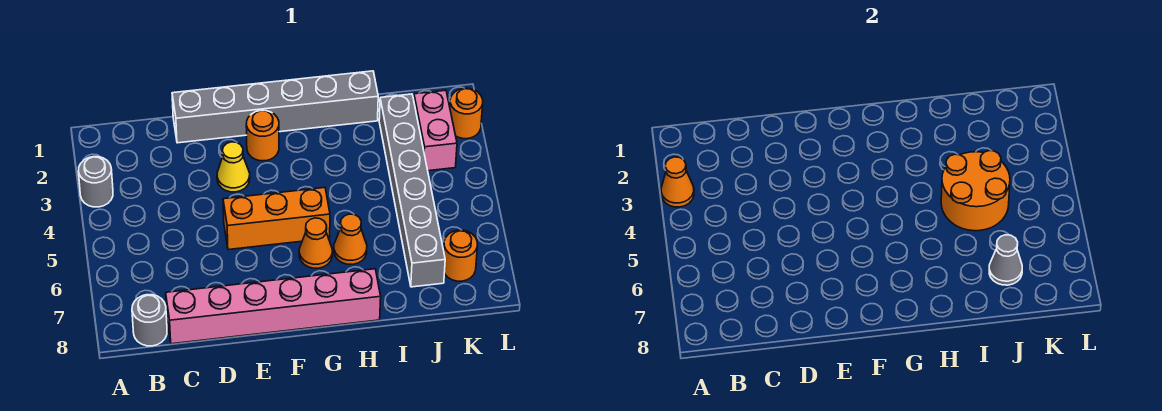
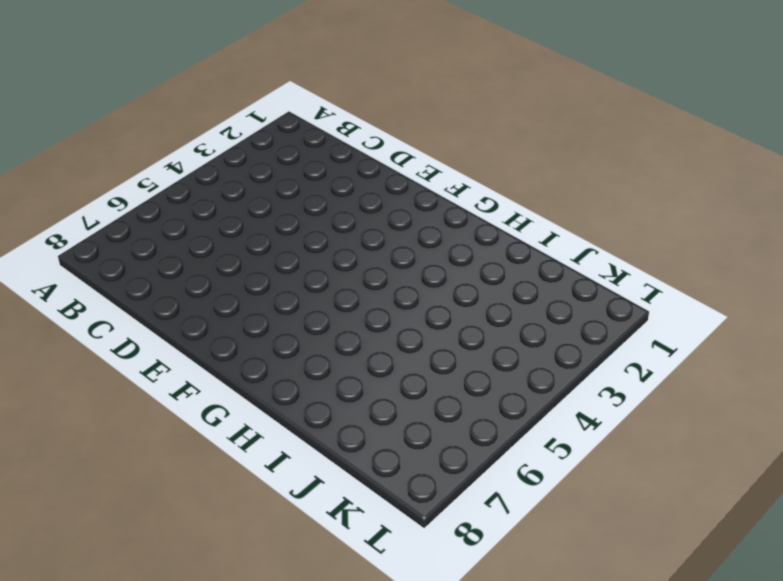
none -> grey round brick A3 level 1
none -> grey round brick B8 level 1
none -> pink brick C8:H8 level 1

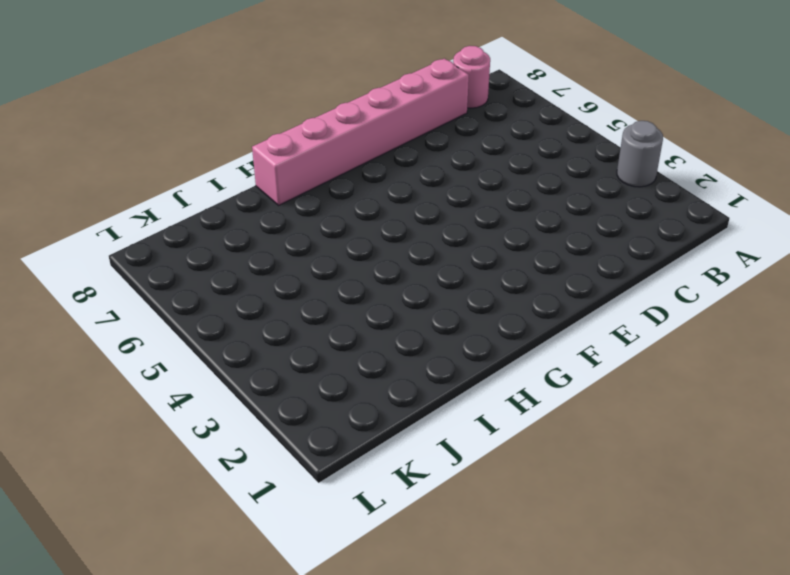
pink round brick B8 level 1 -> grey round brick B8 level 1
none -> grey brick D1:I1 level 1
none -> yellow cone E3 level 1
none -> orange brick E5:G5 level 1

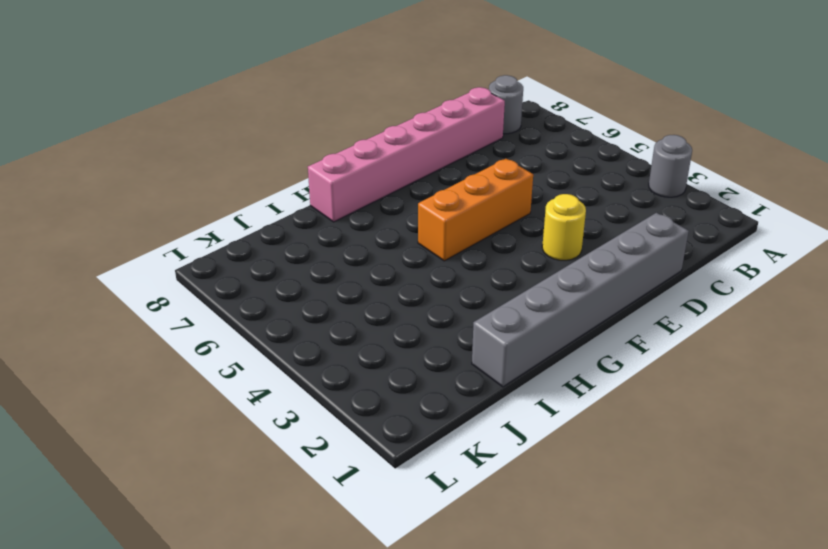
yellow round brick E3 level 1 -> yellow cone E3 level 1
none -> orange round brick F2 level 1
none -> orange cone G6 level 1
none -> orange cone H6 level 1

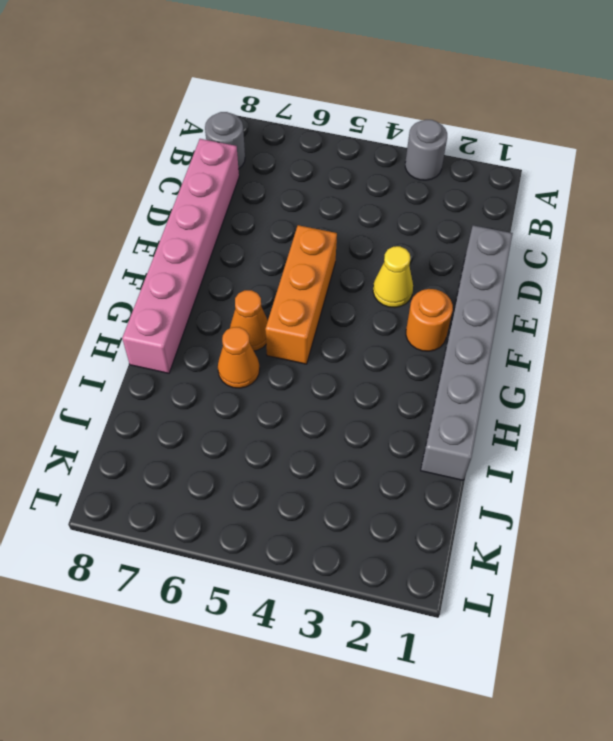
none -> grey brick J2:J7 level 1
none -> pink brick K2:K3 level 1
none -> orange round brick K7 level 1

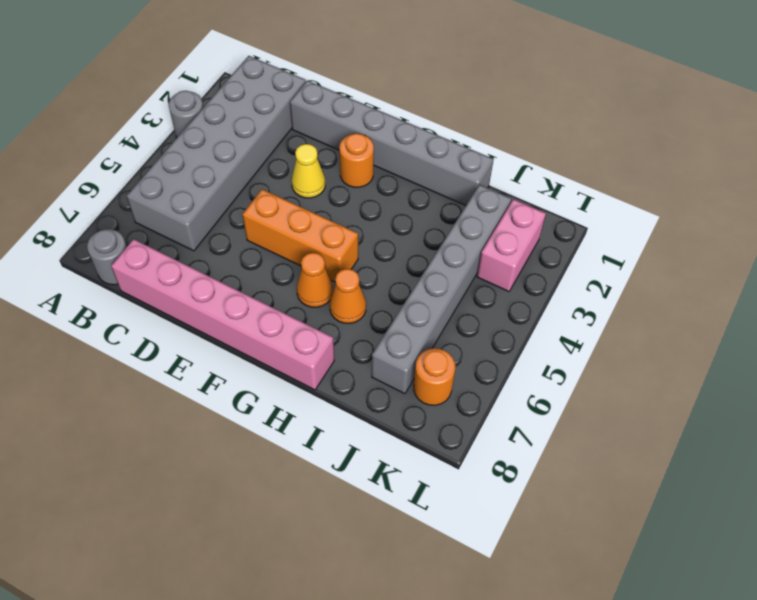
grey brick B1:C6 level 1 -> none
none -> orange round brick L2 level 1
none -> orange cone A3 level 2
none -> orange round brick I4:J5 level 2

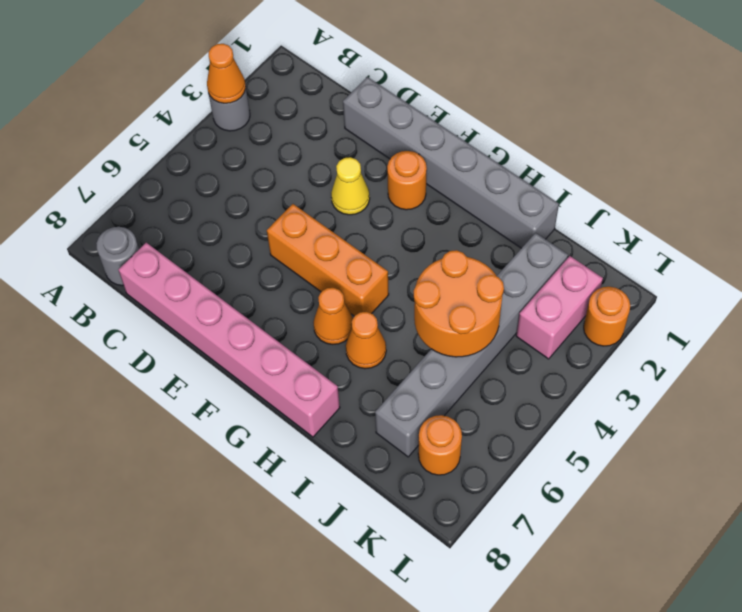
none -> grey cone J7 level 2

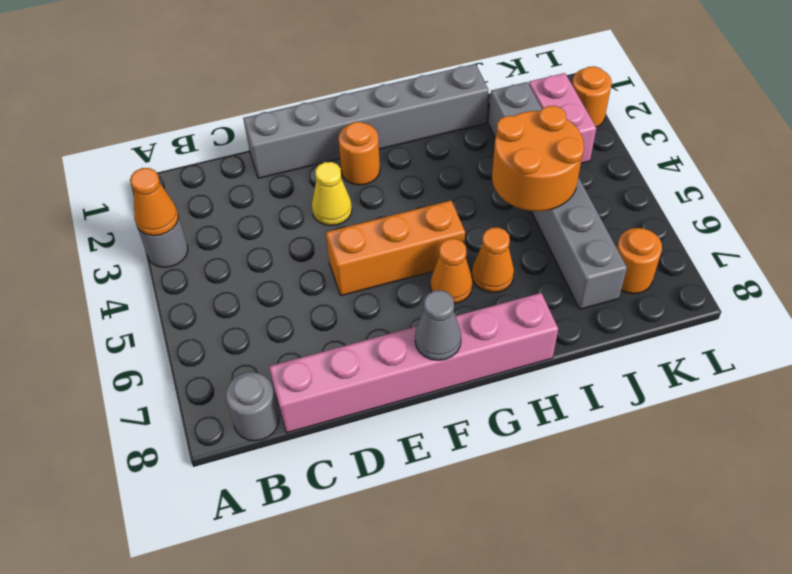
grey cone F8 level 2 -> grey cone J7 level 2

